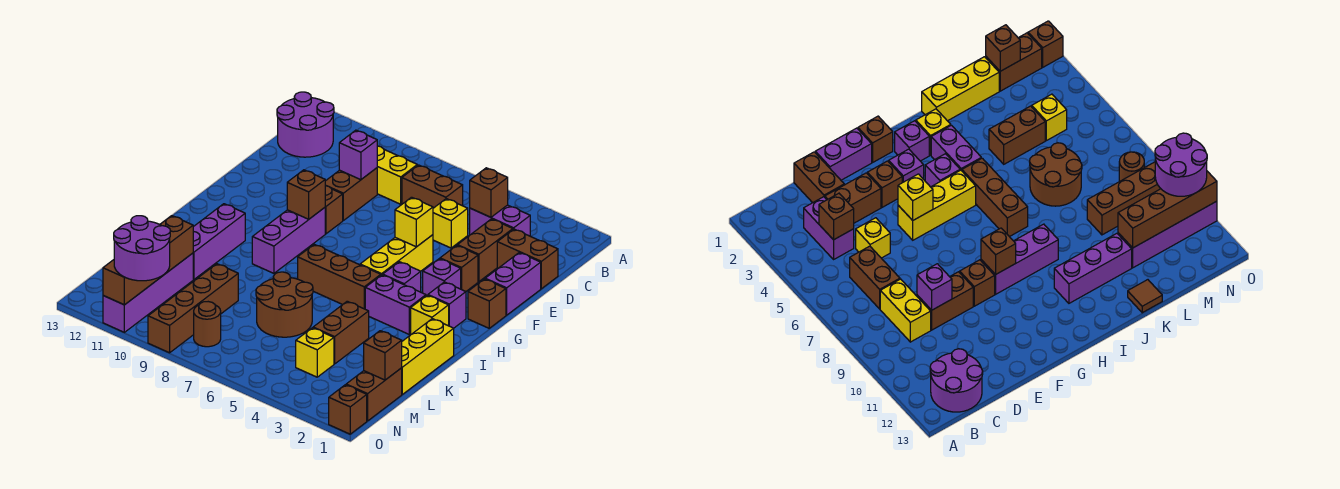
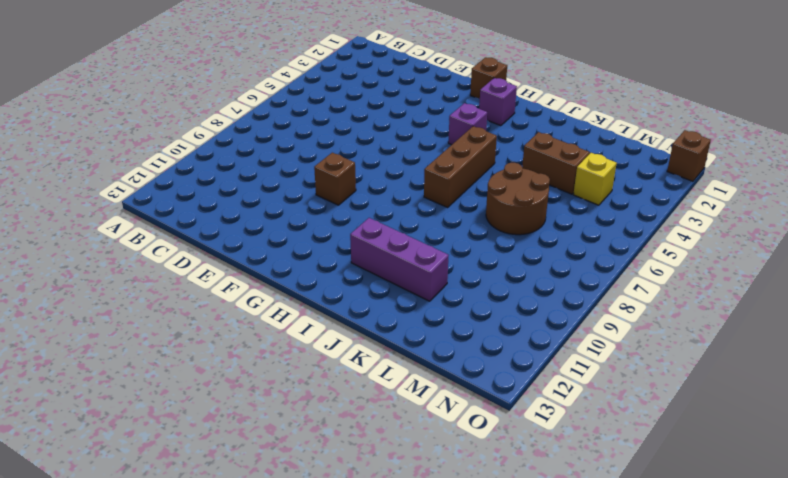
none -> purple round brick B12:C13 level 1
none -> purple brick C3:C4 level 1
none -> brown brick C6:C7 level 1
none -> yellow brick C8:C9 level 1

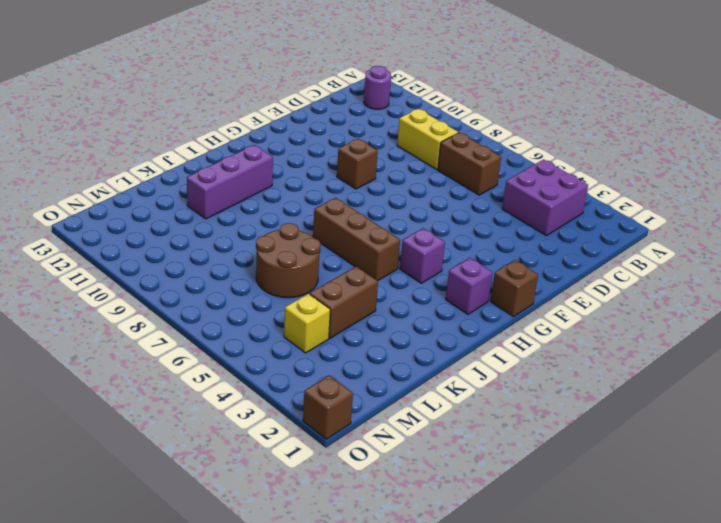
purple brick B3:C4 level 1 -> purple brick C3:C4 level 1
purple round brick B12 level 1 -> purple round brick B12:C13 level 1
none -> brown brick D1:D2 level 1
none -> brown brick D3:E3 level 1
none -> yellow brick D5 level 1
none -> brown brick D9:E9 level 1

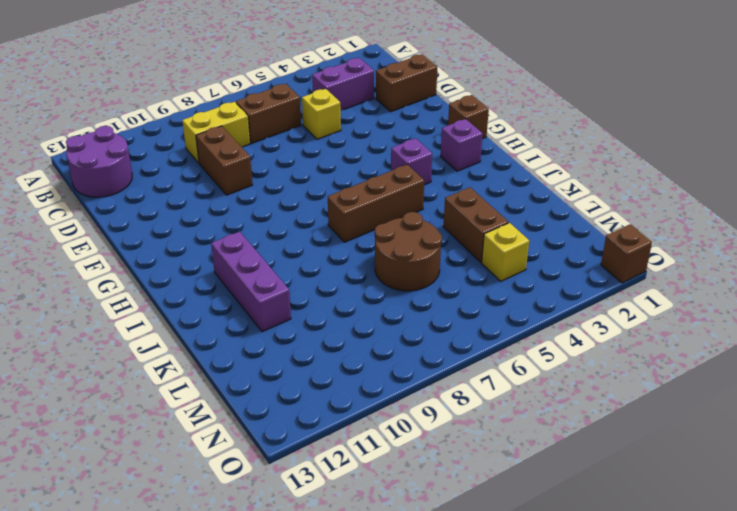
none -> brown brick D3:E3 level 1
none -> purple brick E1:F1 level 1
none -> brown brick F3 level 1
none -> yellow brick F5:H5 level 1

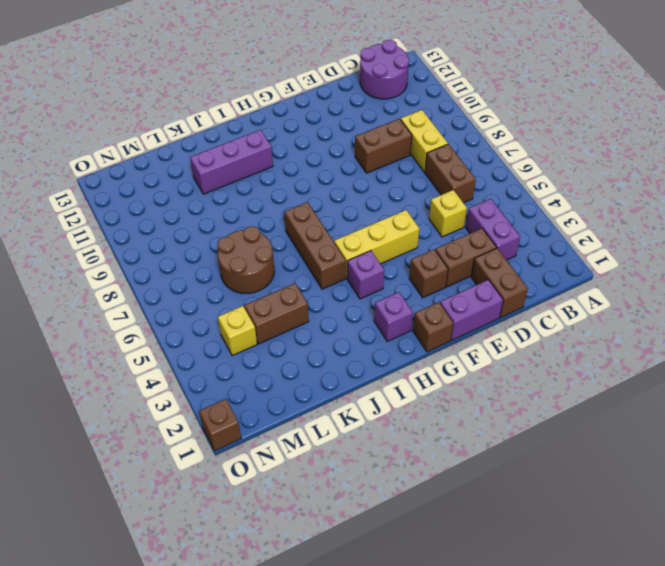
none -> brown brick F9 level 1
none -> purple brick G3 level 1
none -> purple brick G9:I9 level 1
none -> yellow brick I2 level 1

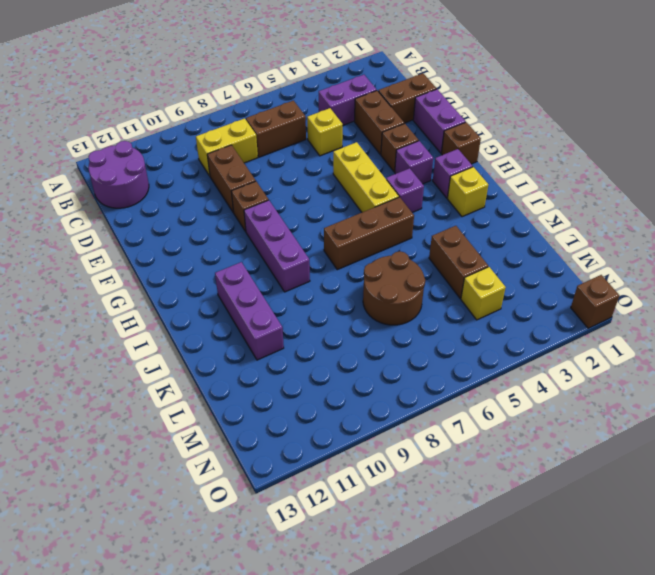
none -> purple brick I3:I4 level 1
none -> yellow brick J1:L1 level 1
none -> brown tile K13 level 1
none -> brown brick L9:O9 level 1

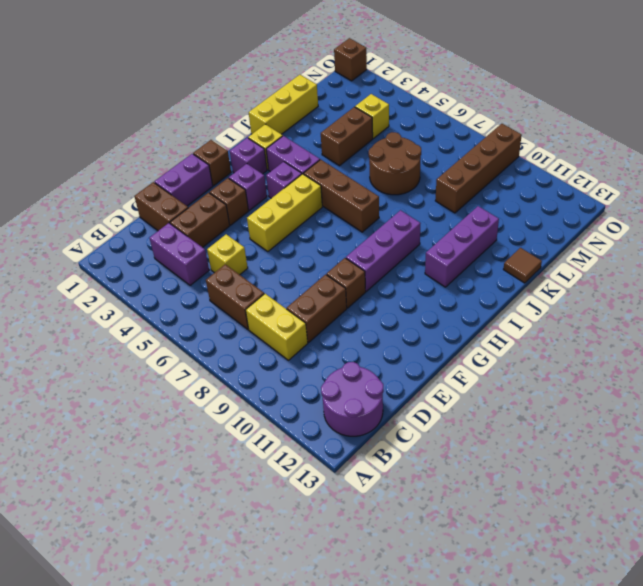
none -> purple brick L11:O11 level 1
none -> brown brick M1:N1 level 1
none -> brown round brick N8 level 1
none -> brown brick C4 level 2

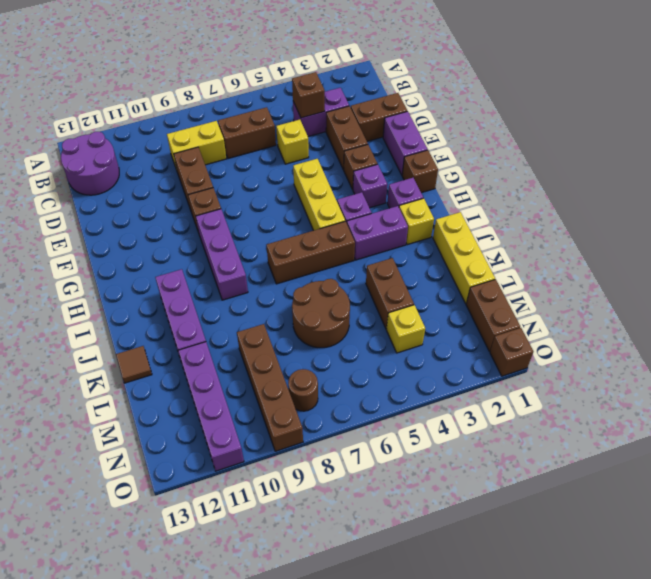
none -> purple brick D9 level 2
none -> yellow brick F5 level 2
none -> brown brick G9 level 2
none -> brown brick L11:O11 level 2

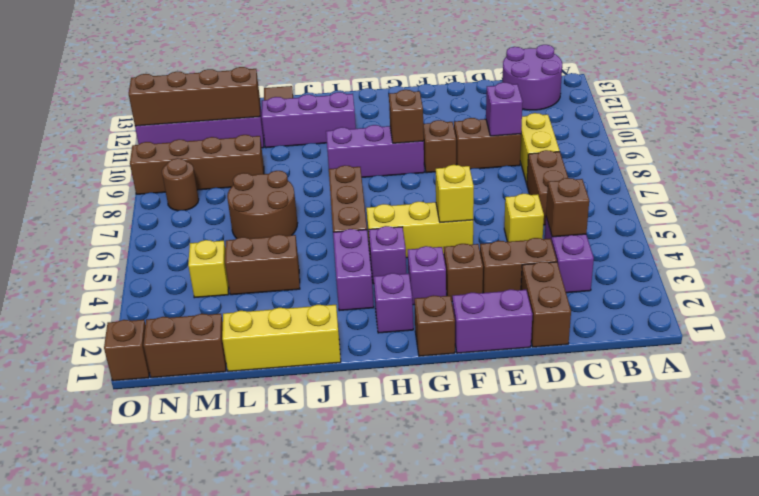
none -> yellow brick I2 level 1
none -> brown brick M1 level 2
none -> purple round brick N10:O11 level 3

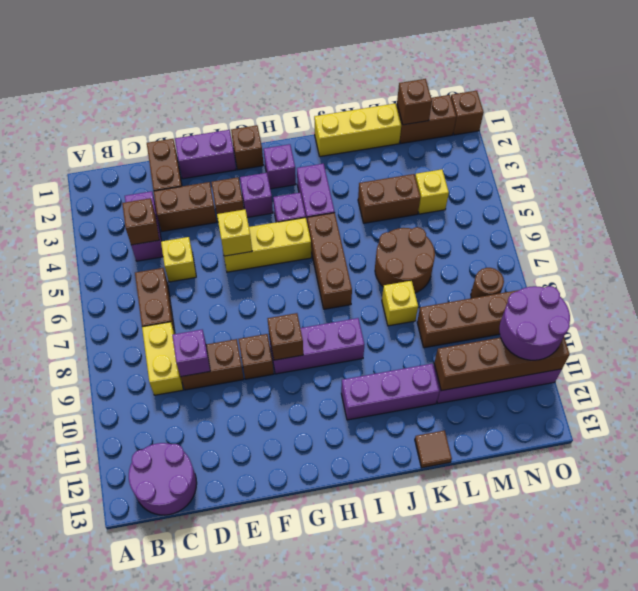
yellow brick K8 level 1 -> yellow brick I2 level 1

